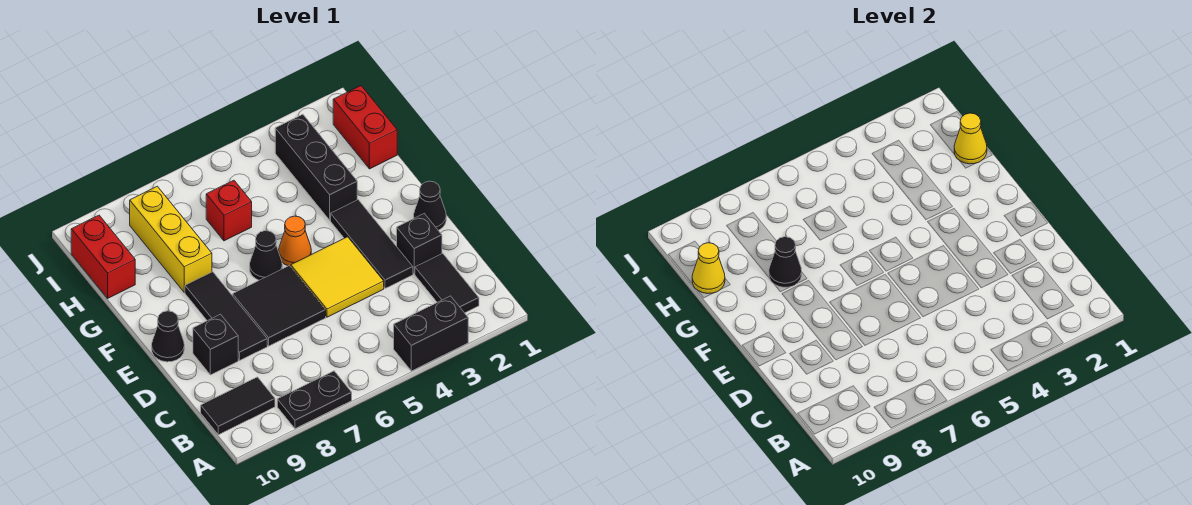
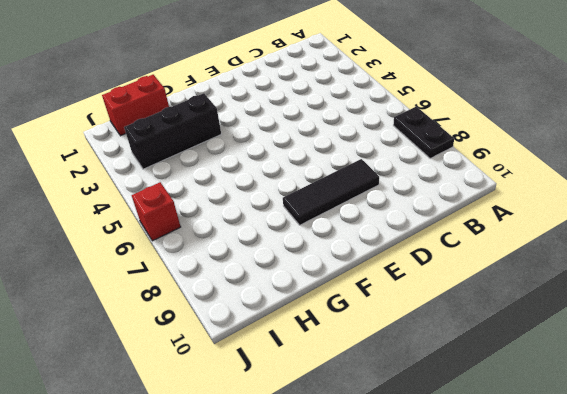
red brick J6 level 1 -> red brick H6 level 1
none -> black brick A3:A4 level 1
none -> black tile B2:C2 level 1
none -> black tile B9:B10 level 1

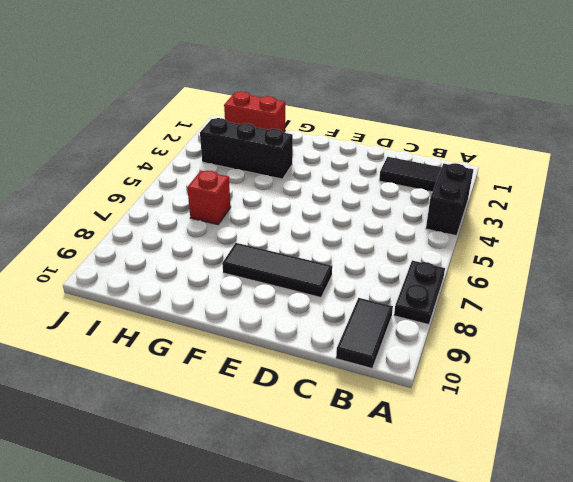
none -> black brick D2 level 1
none -> black tile D3:F3 level 1
none -> yellow tile D4:E5 level 1

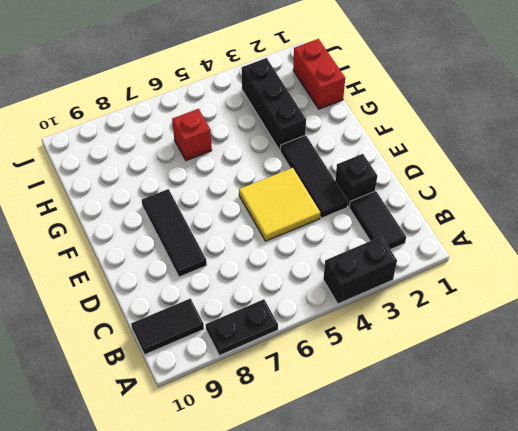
none -> black tile D6:E7 level 1
none -> black brick D9 level 1
none -> black cone E1 level 1

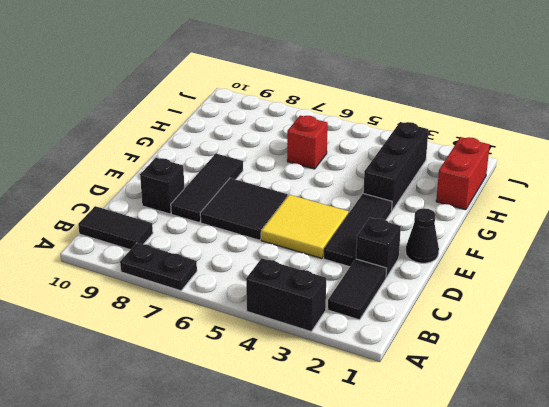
none -> black cone E10 level 1
none -> orange cone F5 level 1
none -> black cone F6 level 1

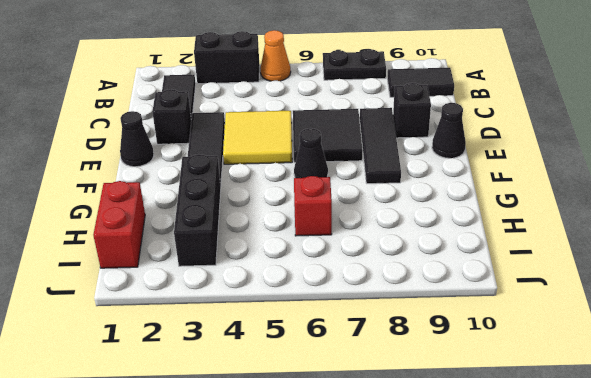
orange cone A5 level 1 -> orange cone F5 level 1
none -> yellow brick G8:I8 level 1
none -> red brick H10:I10 level 1
none -> black cone G8 level 2

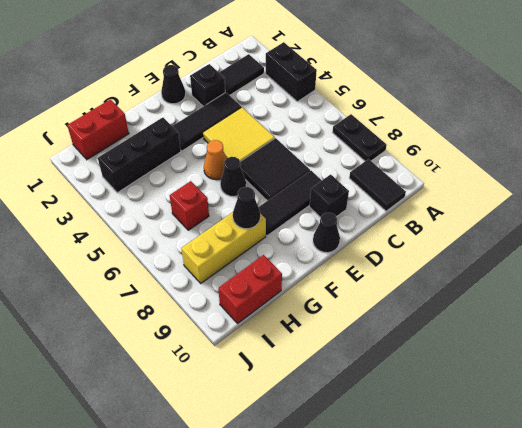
none -> yellow cone H1 level 2
none -> yellow cone H10 level 2

